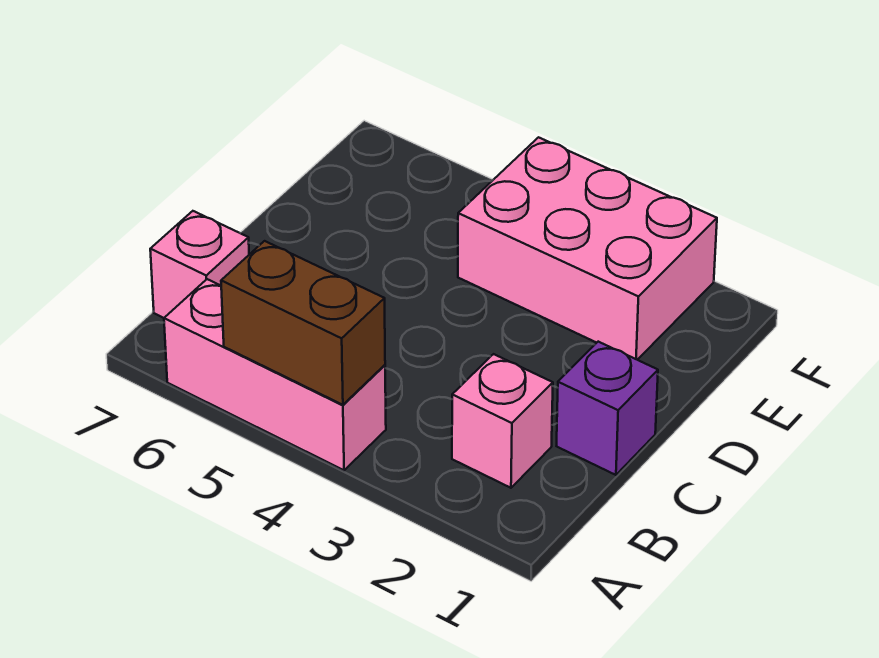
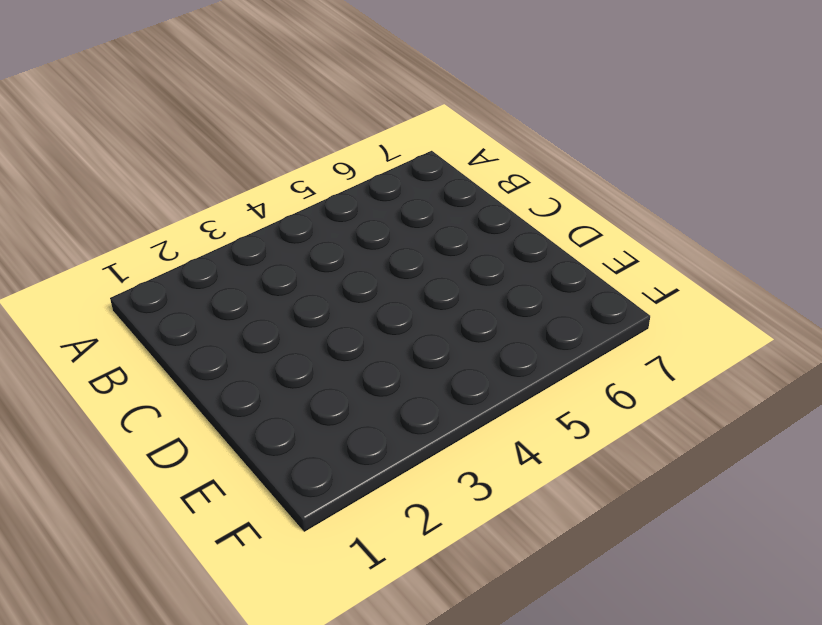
none -> pink brick A4:A6 level 1
none -> pink brick B2 level 1

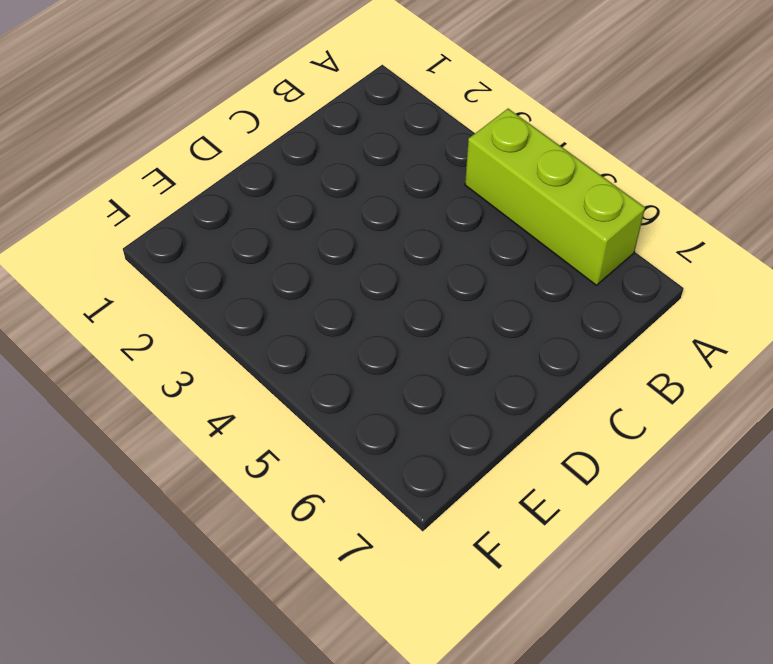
lime brick A4:A6 level 1 -> pink brick A4:A6 level 1
none -> pink brick B2 level 1
none -> pink brick B7 level 1

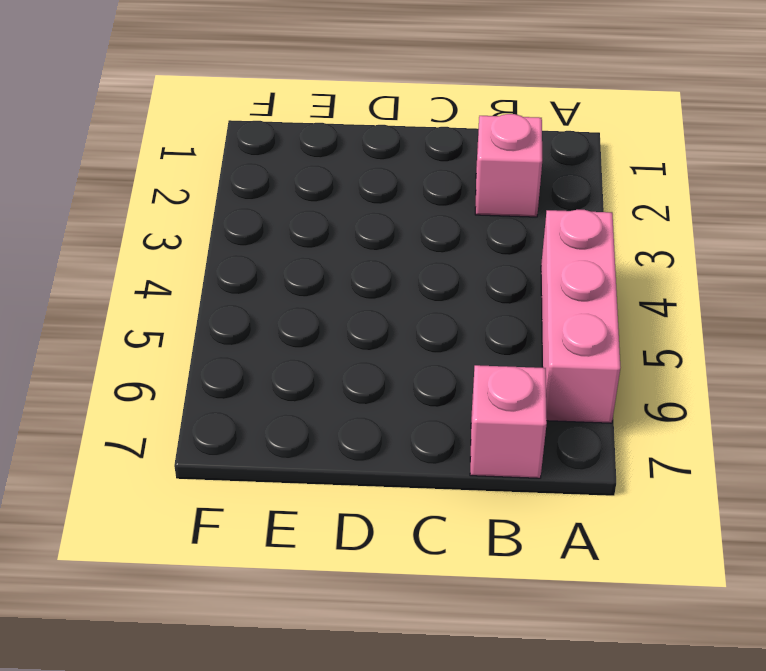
none -> purple brick C1 level 1
none -> pink brick E2:F4 level 1

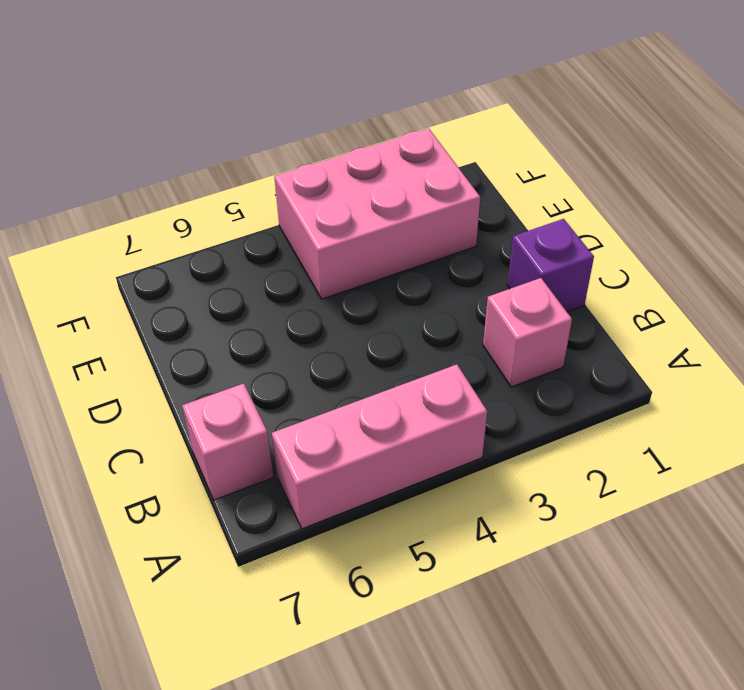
none -> brown brick A4:A5 level 2

